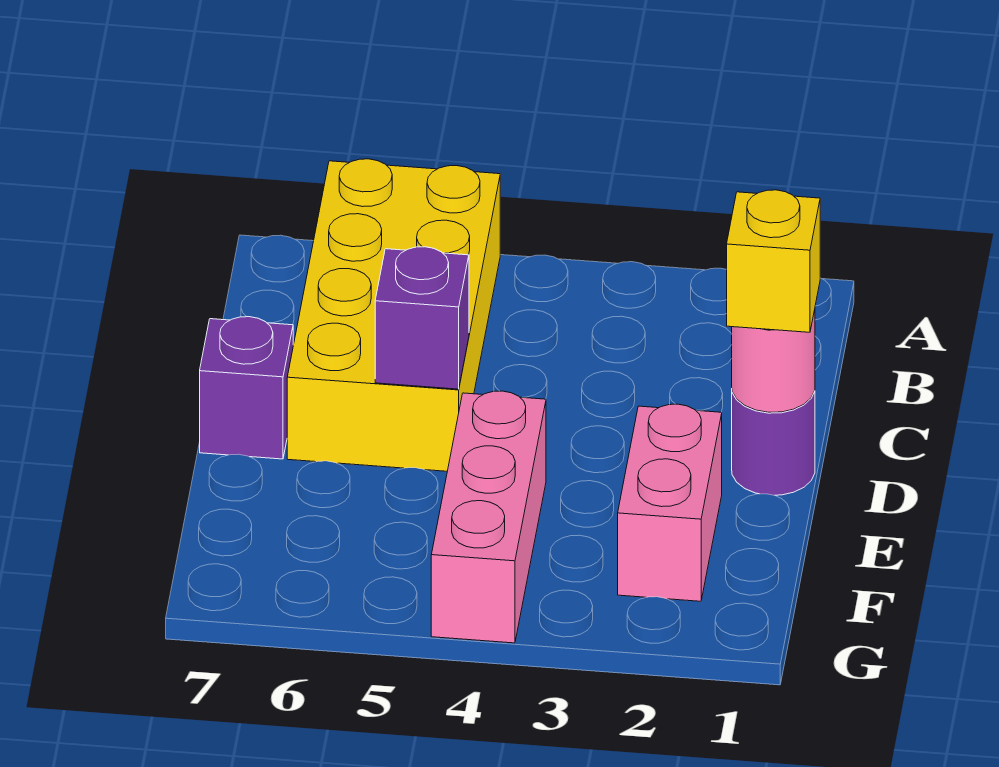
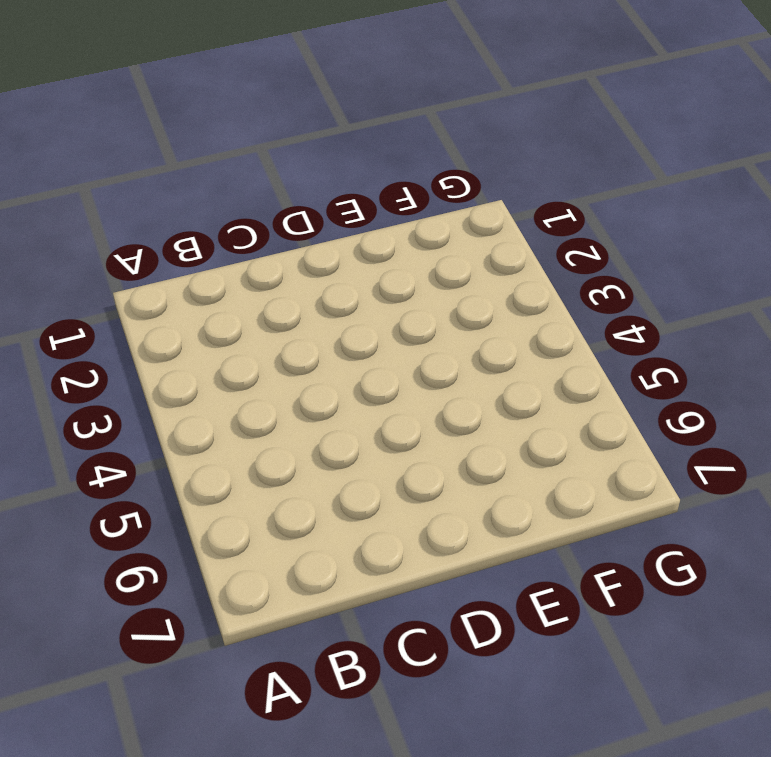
none -> yellow brick A5:D6 level 1
none -> purple round brick D1 level 1

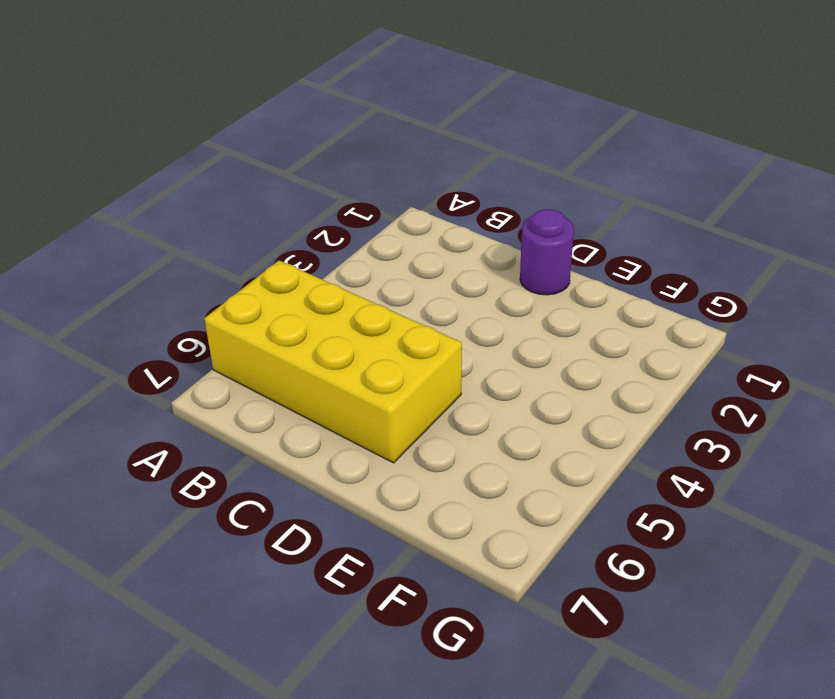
none -> purple brick D7 level 1
none -> pink brick E2:F2 level 1

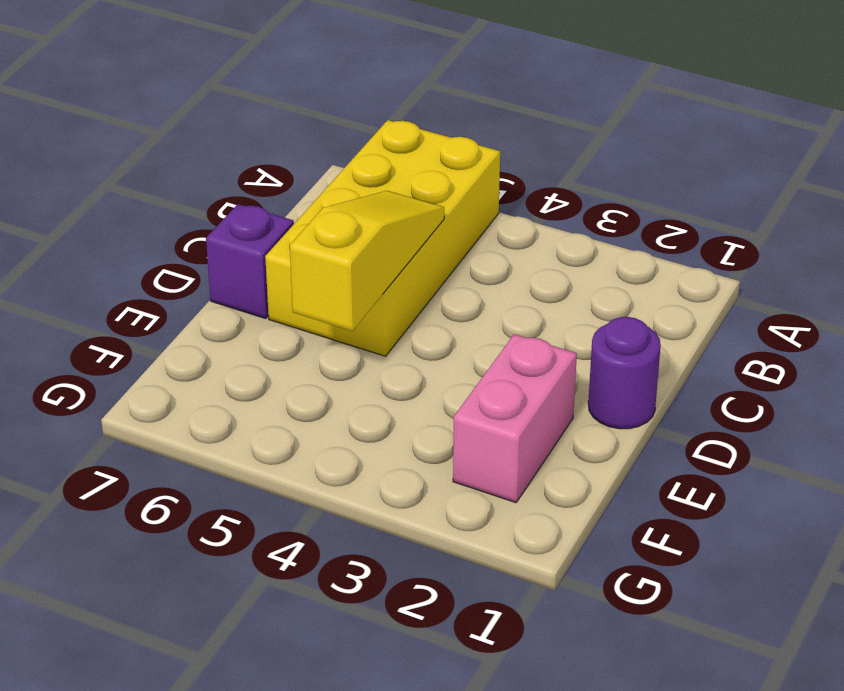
yellow slope C5:E5 level 2 top E -> purple brick D5 level 2
none -> pink brick E4:G4 level 1
none -> pink round brick D1 level 2

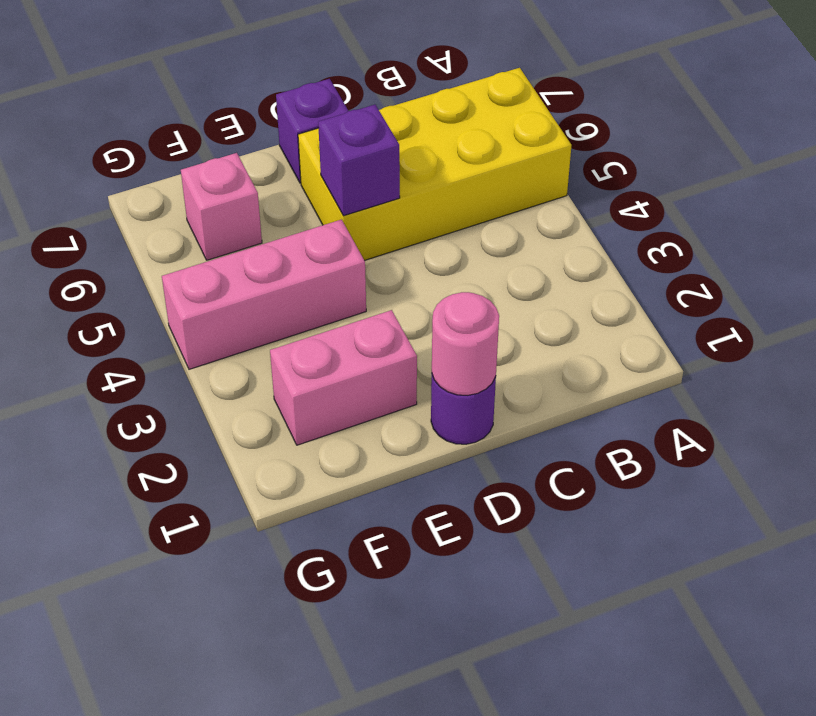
pink brick F6 level 1 -> none
none -> yellow brick D1 level 3

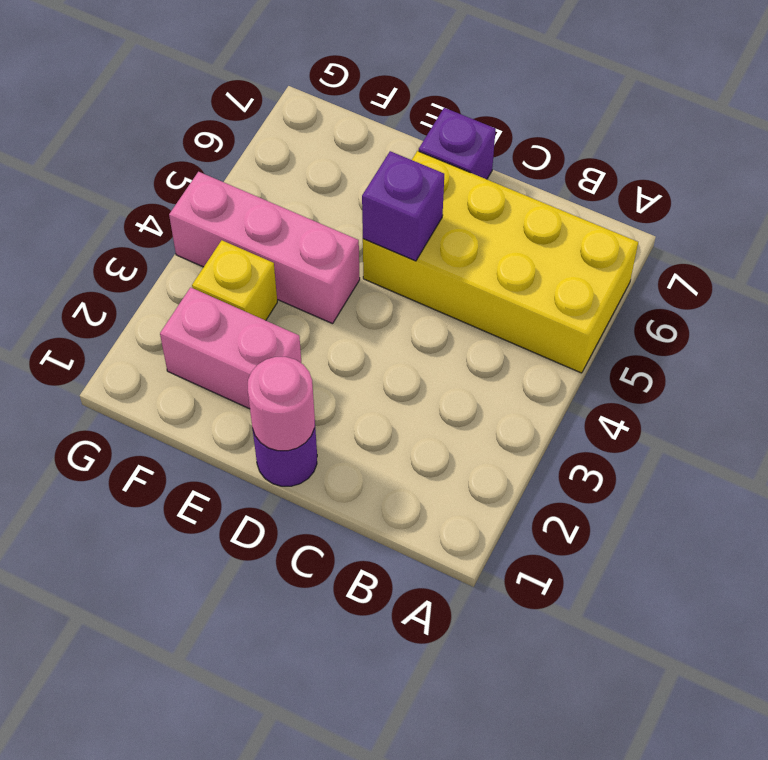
yellow brick F3 level 1 -> yellow brick D1 level 3

